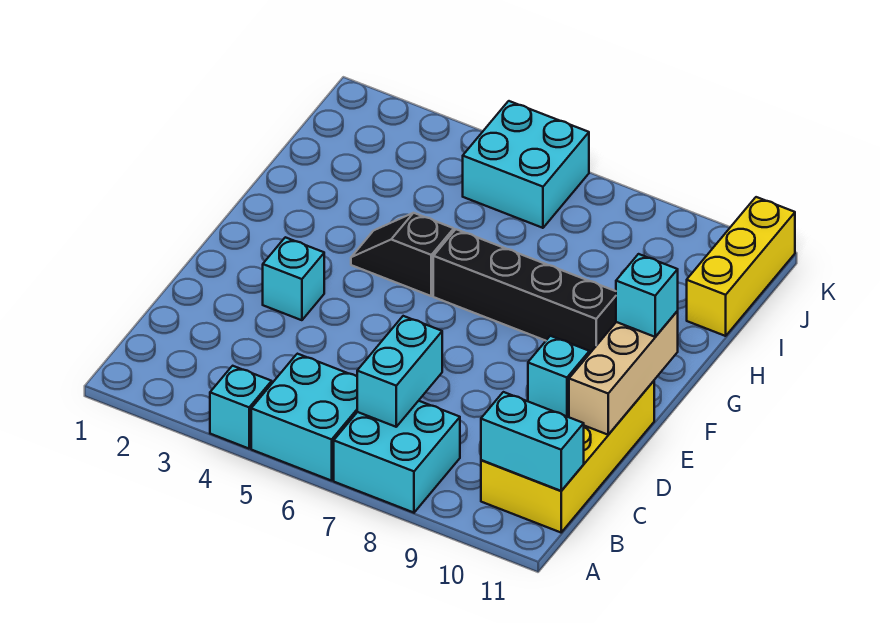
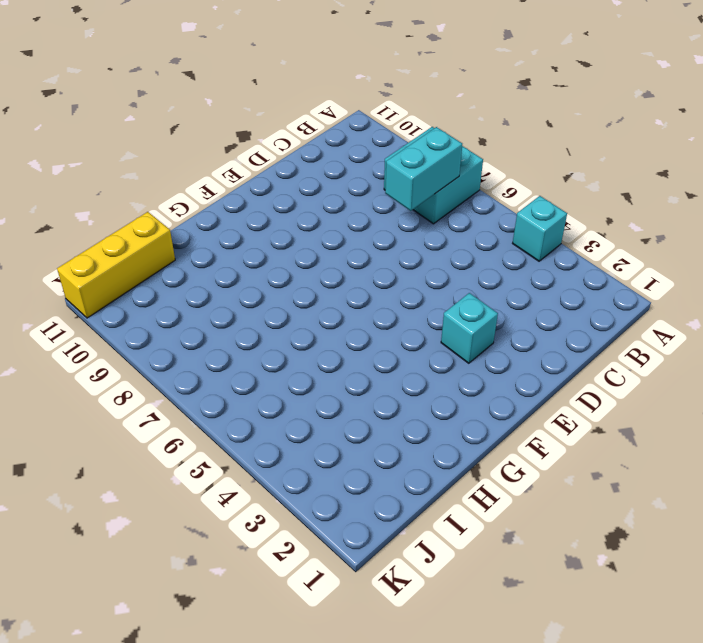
none -> cyan brick A5:B6 level 1
none -> yellow brick B10:E11 level 1
none -> black slope G4:G5 level 1 top 5

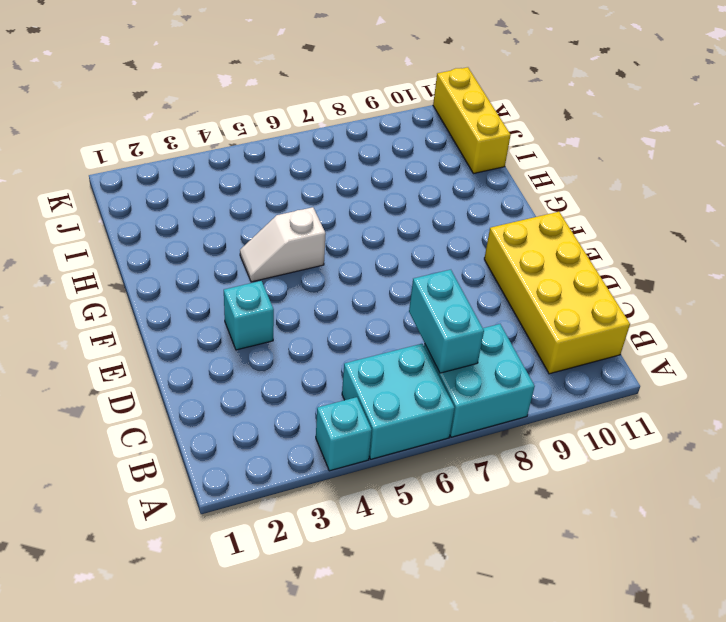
white slope G4:G5 level 1 top 5 -> black slope G4:G5 level 1 top 5
none -> black brick G6:G9 level 1
none -> cyan brick J5:K6 level 1
none -> cyan brick B10:B11 level 2

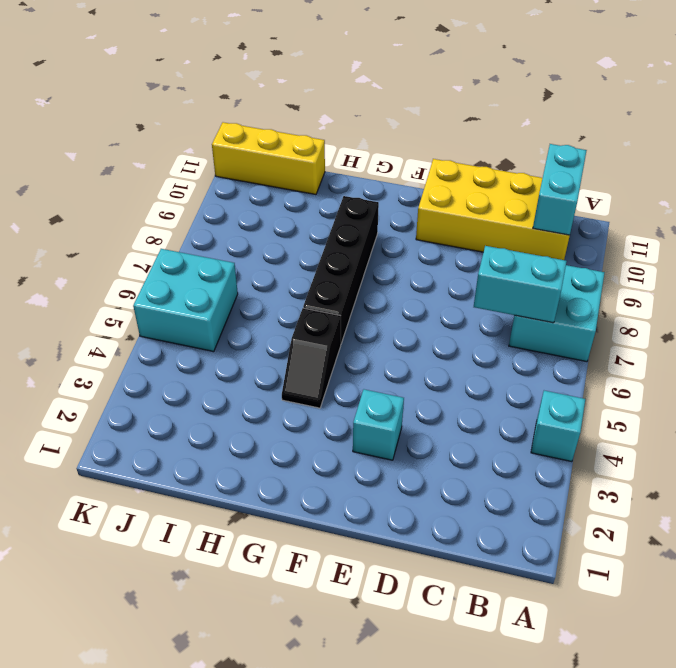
none -> cyan brick A5:B6 level 1
none -> cyan brick D10 level 2
none -> tan brick D11:F11 level 2

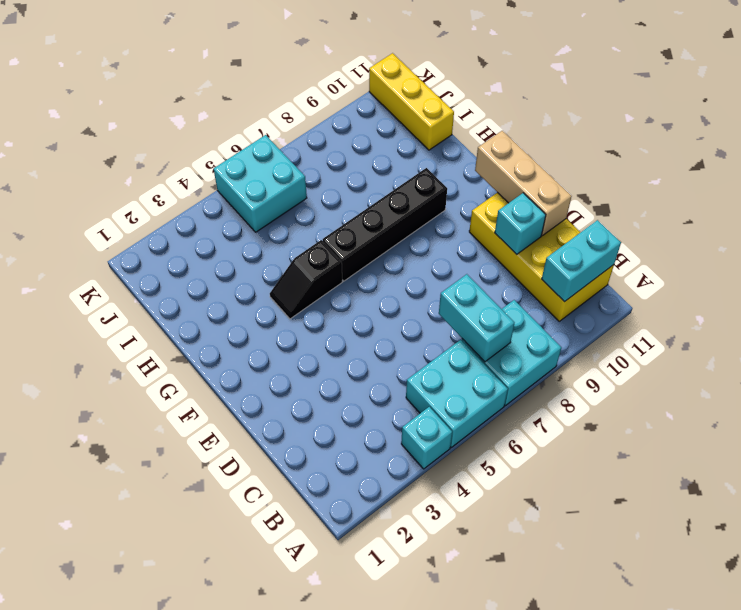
none -> cyan brick E3 level 1
none -> cyan brick F11 level 3

